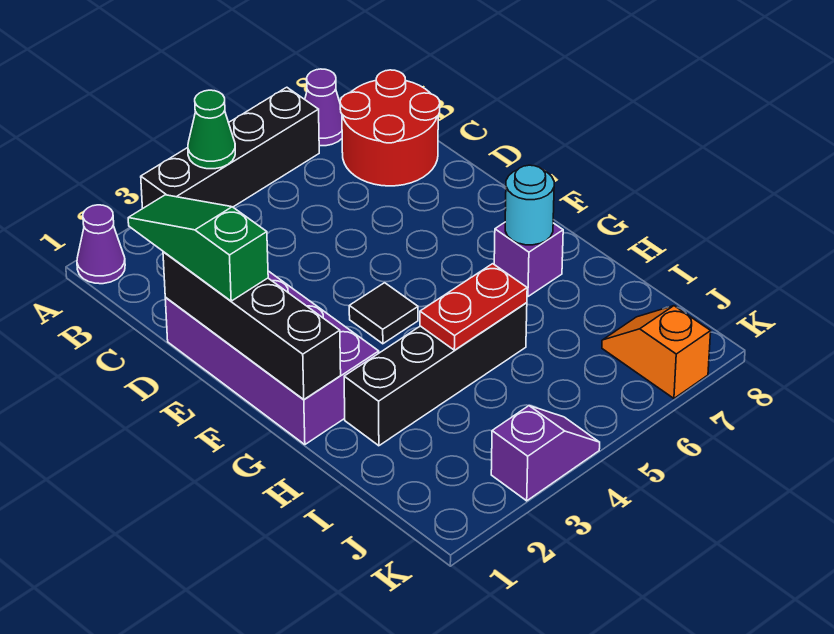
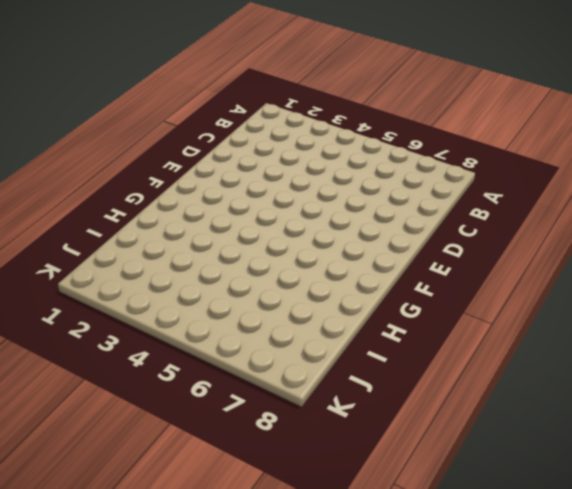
none -> purple cone A1 level 1
none -> black brick A3:A6 level 1
none -> purple cone A7 level 1

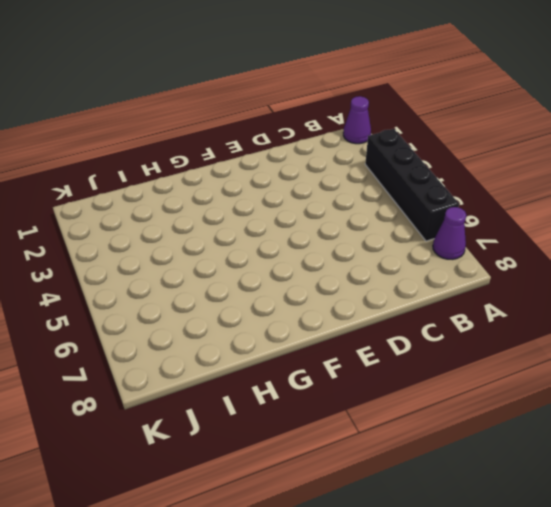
none -> red round brick B7:C8 level 1
none -> purple brick D1:G2 level 1
none -> black tile F4 level 1

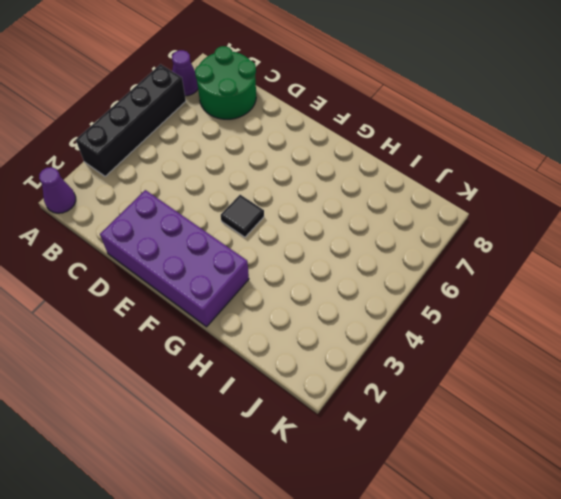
green round brick B7:C8 level 1 -> red round brick B7:C8 level 1
none -> purple brick G7 level 1
none -> black brick H2:H5 level 1
none -> orange slope J7:K7 level 1 top K

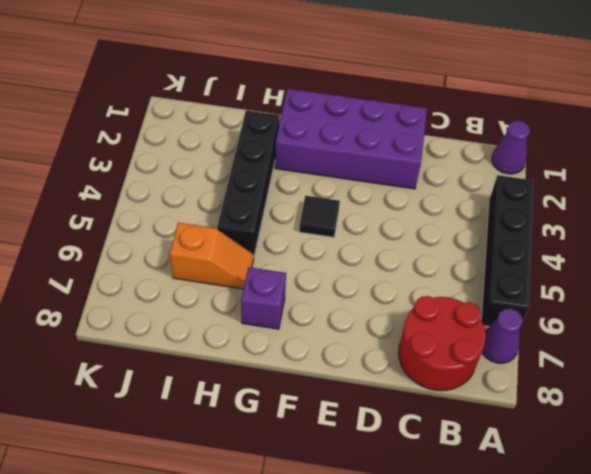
orange slope H6:I6 level 1 top I -> orange slope J7:K7 level 1 top K
none -> purple slope K3:K4 level 1 top 3
none -> green cone A4 level 2
none -> black brick D1:G1 level 2

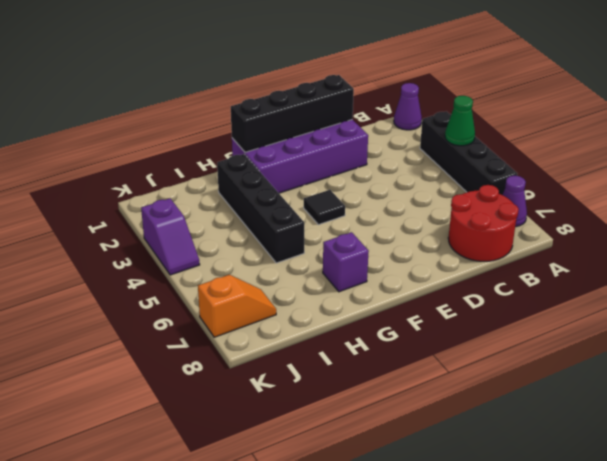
none -> cyan round brick G7 level 2
none -> red plate H4:H5 level 2
none -> green slope C1:E1 level 3 top E

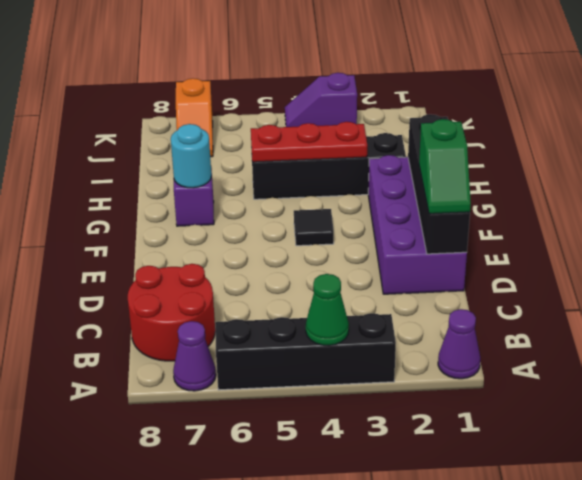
green slope D1:E1 level 3 top E -> green slope C1:E1 level 3 top E
red plate H3:H5 level 2 -> red plate H4:H5 level 2

